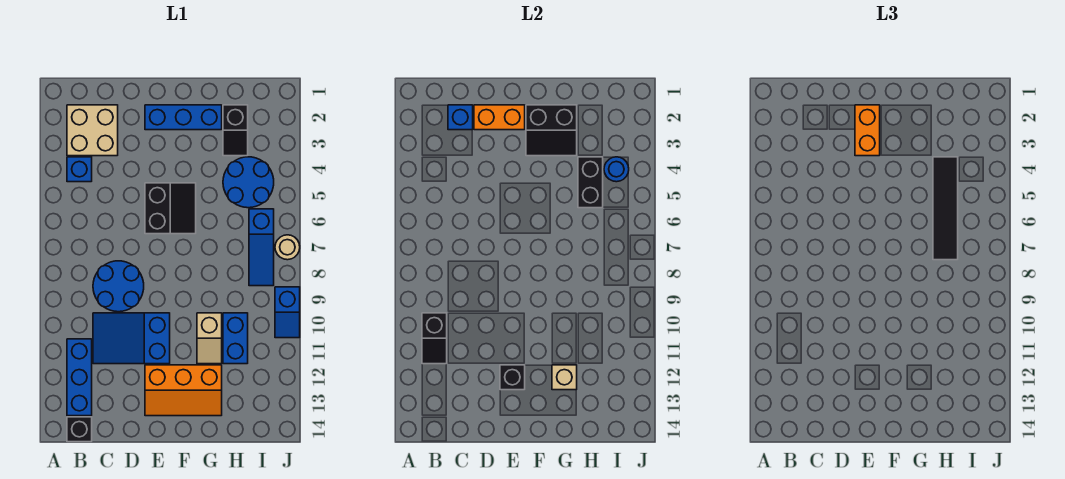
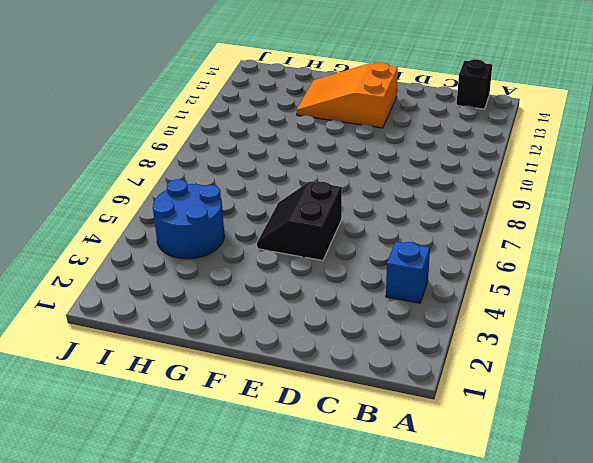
orange slope E12:G13 level 1 top E -> orange slope E12:G13 level 1 top 12
none -> tan brick B2:C3 level 1
none -> blue brick B11:B13 level 1
none -> blue round brick C8:D9 level 1

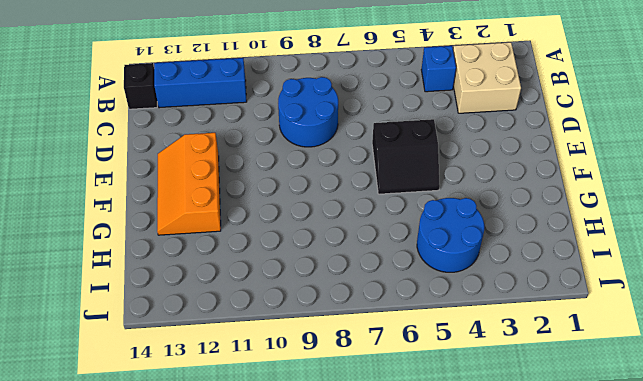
none -> blue slope C10:E11 level 1 top E
none -> blue brick E2:G2 level 1
none -> tan slope G10:G11 level 1 top 10

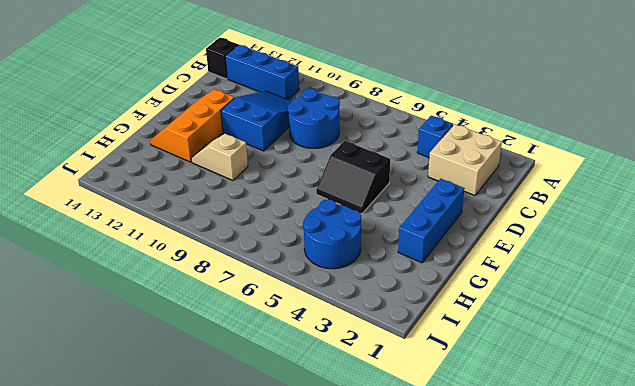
none -> black slope H2:H3 level 1 top 2
none -> blue brick H10:H11 level 1
none -> blue slope I6:I8 level 1 top 6

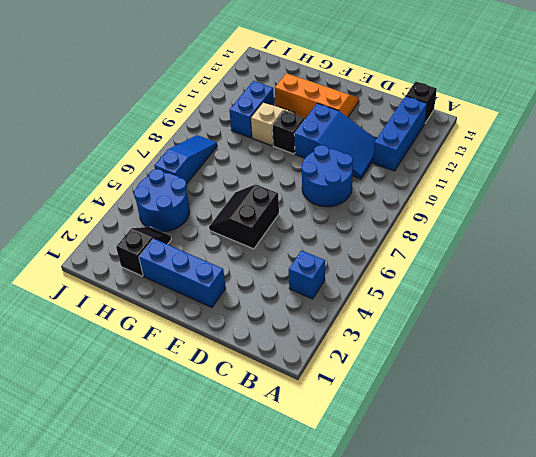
black brick F10 level 1 -> black brick E12 level 2
none -> tan brick B2:C3 level 1
none -> tan round brick J7 level 1
none -> blue slope J9:J10 level 1 top 9

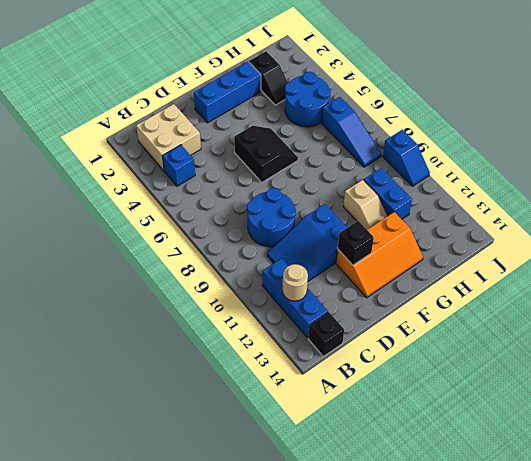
tan round brick B12 level 2 -> tan round brick J7 level 1
none -> black slope B10:B11 level 2 top 10
none -> blue brick C2 level 2
none -> orange brick D2:E2 level 2

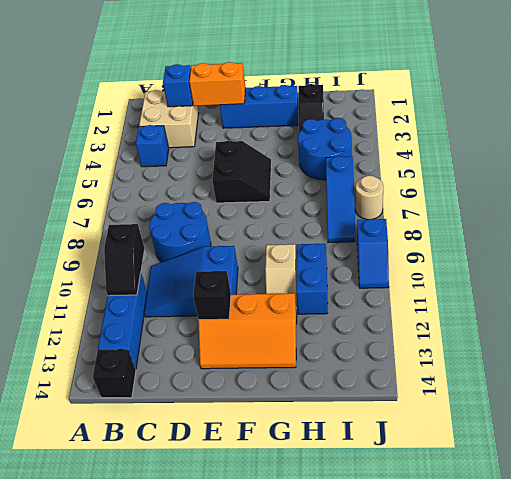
none -> black slope F2:G3 level 2 top 2
none -> tan brick G12 level 2
none -> black brick H4:H5 level 2

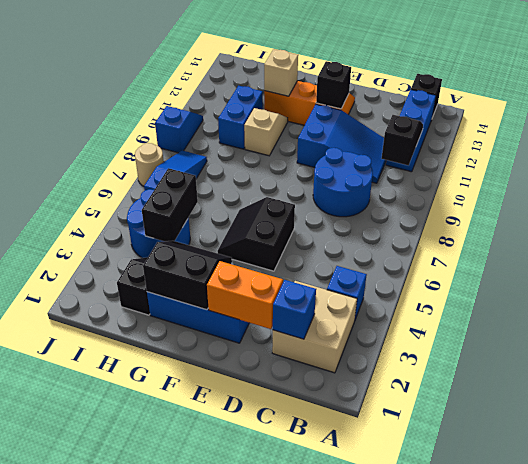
none -> blue round brick I4 level 2
none -> orange brick E2:E3 level 3
none -> black tile H4:H7 level 3

